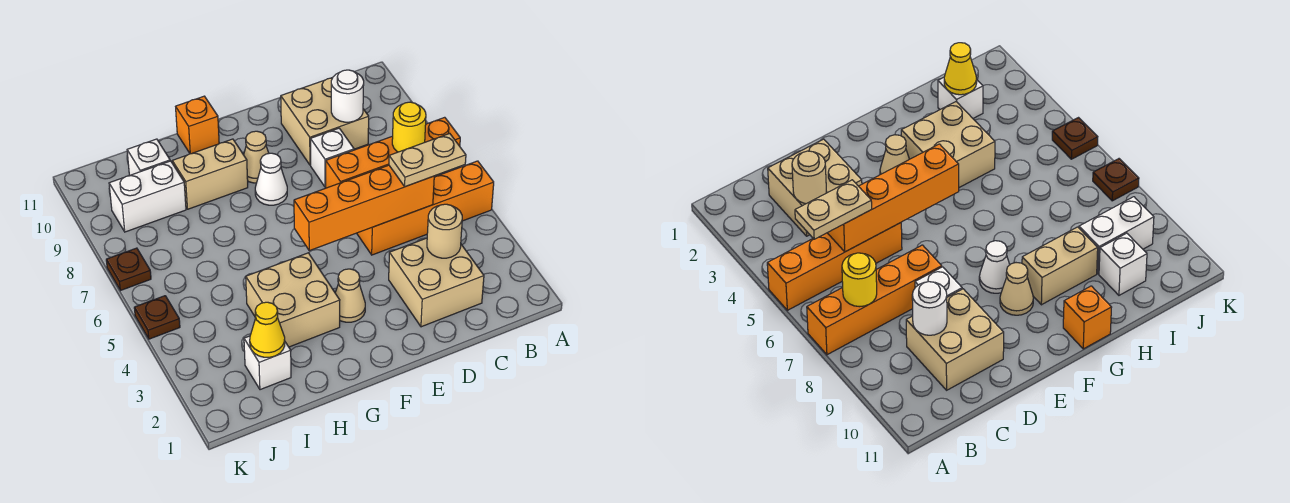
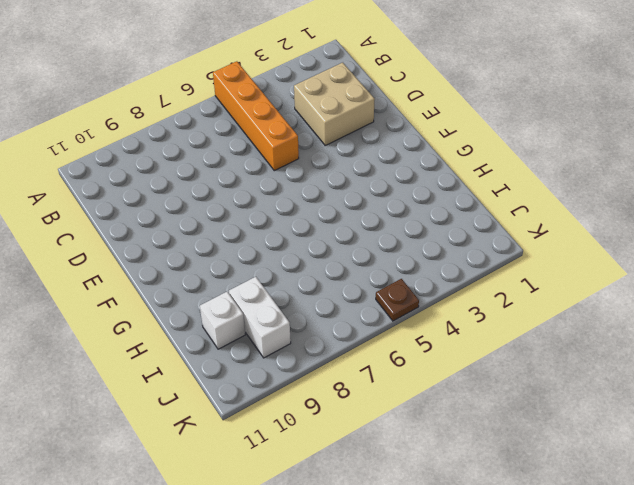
none -> orange brick A7:D7 level 1
none -> tan brick C9:D10 level 1
none -> white brick D8 level 1

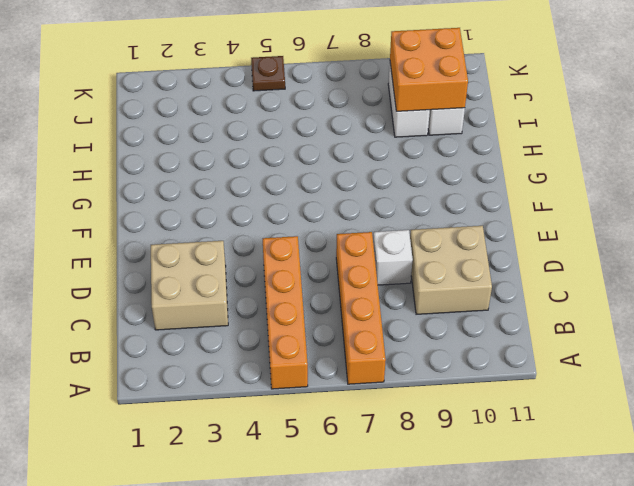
orange brick I9:J10 level 2 -> none
none -> tan cone F3 level 1
none -> white cone F8 level 1
none -> tan cone F9 level 1

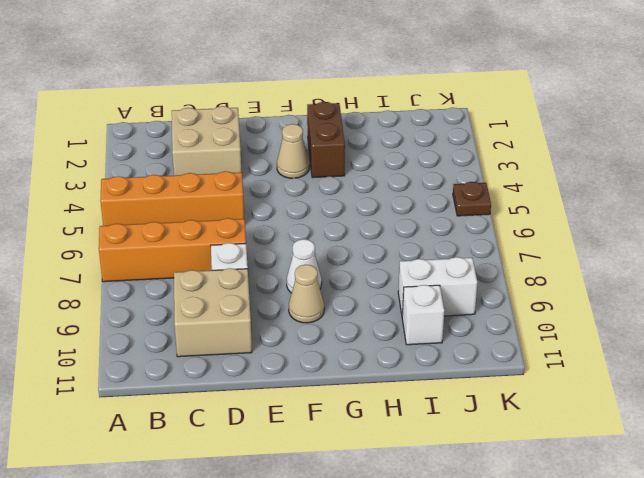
brown brick G2:G3 level 1 -> tan brick G3:H4 level 1
none -> tan brick G9:H9 level 1
none -> orange brick G11 level 1
none -> white brick I2 level 1

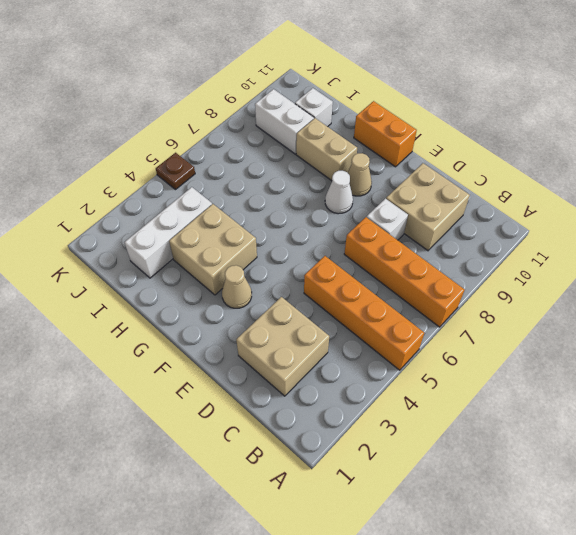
orange brick F11:G11 level 1 -> orange brick G11 level 1
white brick I2:I4 level 1 -> white brick I2 level 1
none -> brown plate K7 level 1
none -> yellow round brick B7 level 2
none -> tan round brick C3 level 2

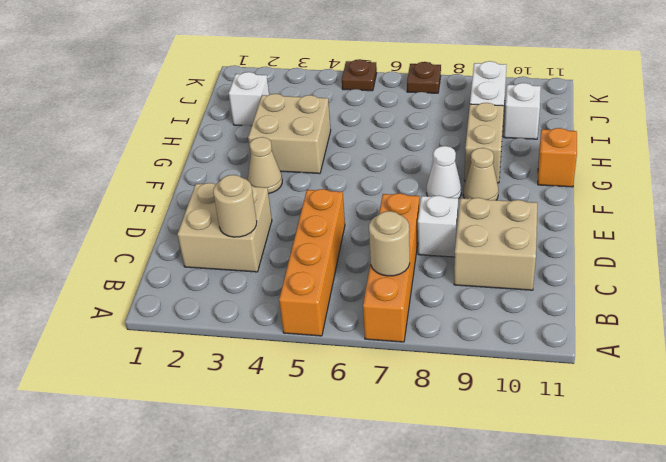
tan round brick B7 level 2 -> yellow round brick B7 level 2
none -> orange brick C5:F5 level 2
none -> white round brick C9 level 2
none -> yellow cone I2 level 2

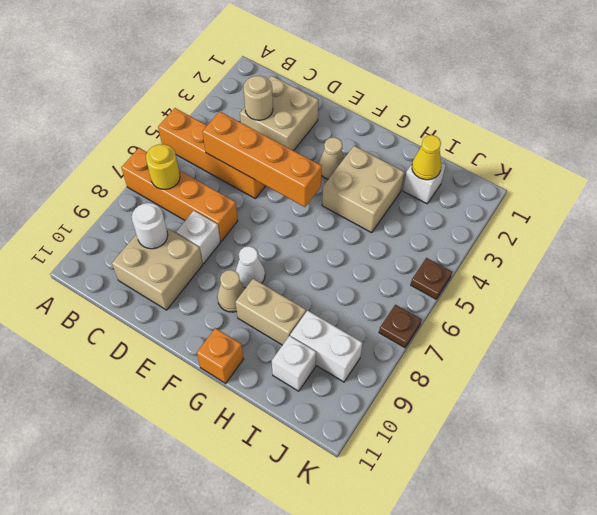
none -> tan plate B5:C5 level 3

